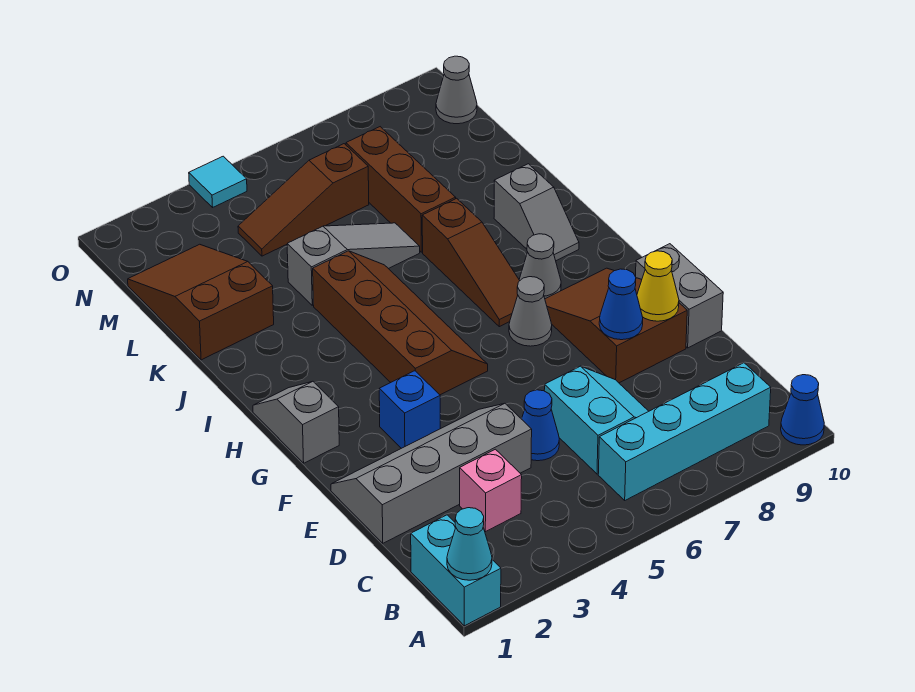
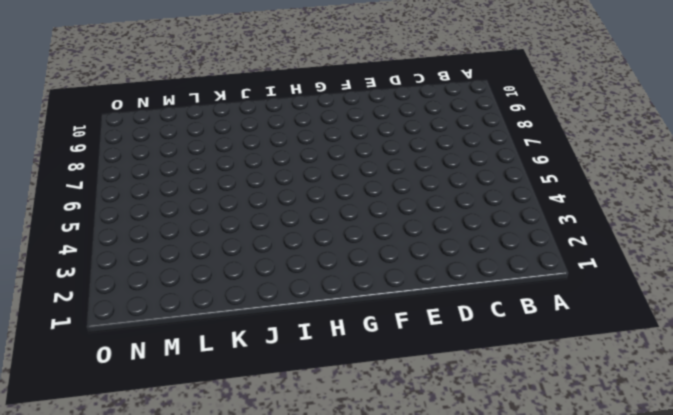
none -> cyan brick A1:B1 level 1
none -> blue cone A10 level 1
none -> cyan brick B6:B9 level 1

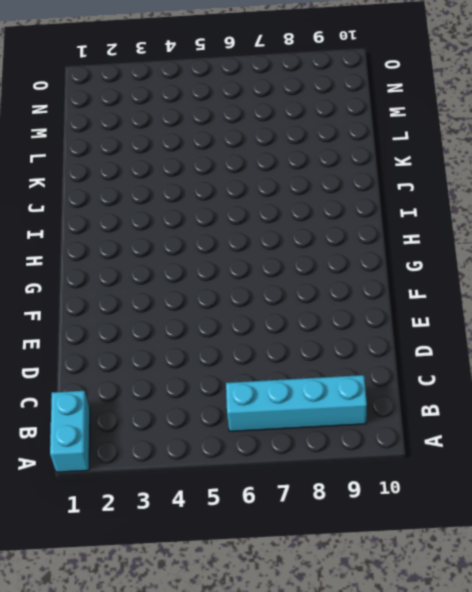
none -> blue cone A10 level 1
none -> pink brick C3 level 1
none -> cyan slope C6:D7 level 1 top 6

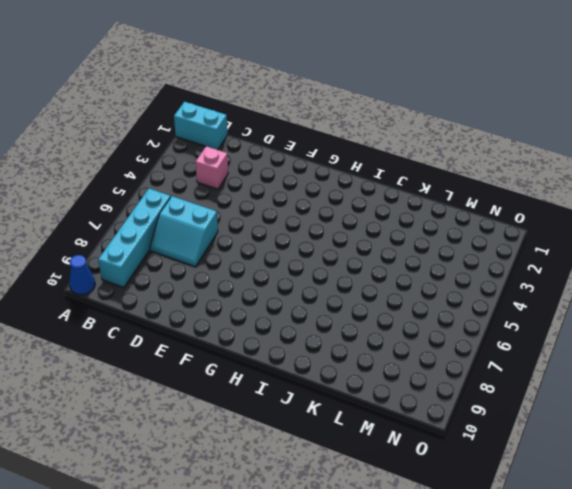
none -> grey slope D1:E4 level 1 top D
none -> blue cone D5 level 1
none -> brown slope E8:G9 level 1 top E

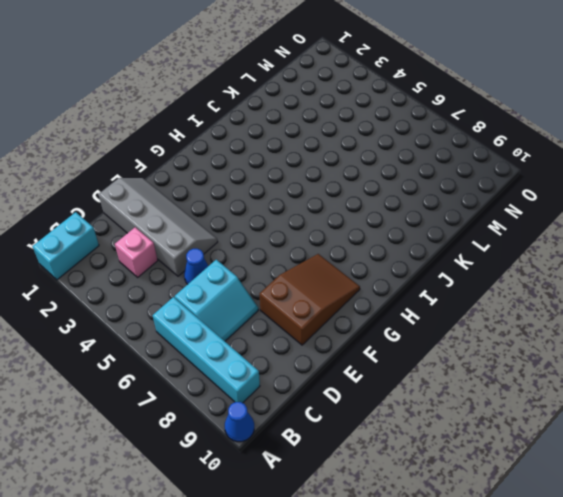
none -> grey brick E10:F10 level 1
none -> blue brick F3 level 1
none -> grey slope G1:H1 level 1 top G

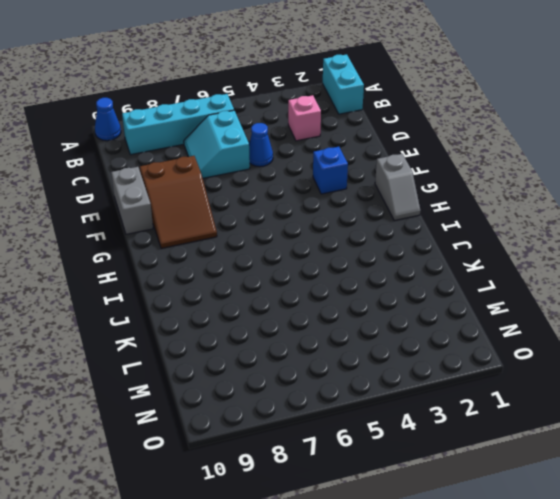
none -> grey slope D1:E4 level 1 top D
none -> brown slope G4:J5 level 1 top 4
none -> grey cone G7 level 1

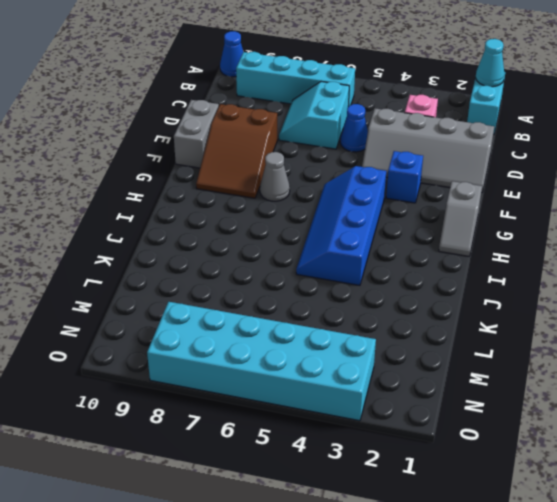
blue slope G4:J5 level 1 top 4 -> brown slope G4:J5 level 1 top 4
cyan brick N3:O8 level 1 -> cyan tile O4 level 1
none -> brown slope H7:J7 level 1 top J
none -> grey cone H8 level 1
none -> grey slope I9:J9 level 1 top J

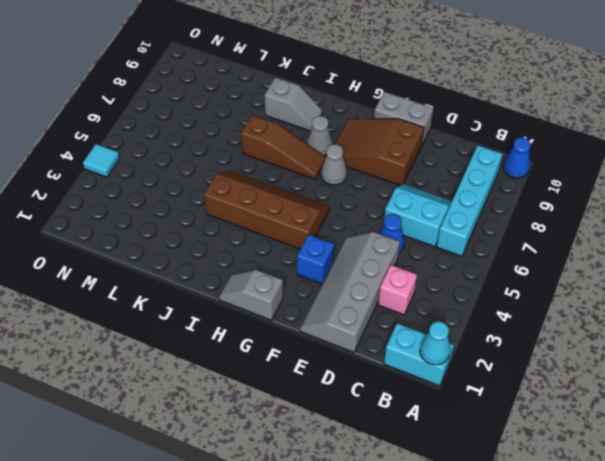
none -> brown slope K1:M2 level 1 top K
none -> grey slope K4:K6 level 1 top 4
none -> brown brick K7:M7 level 1

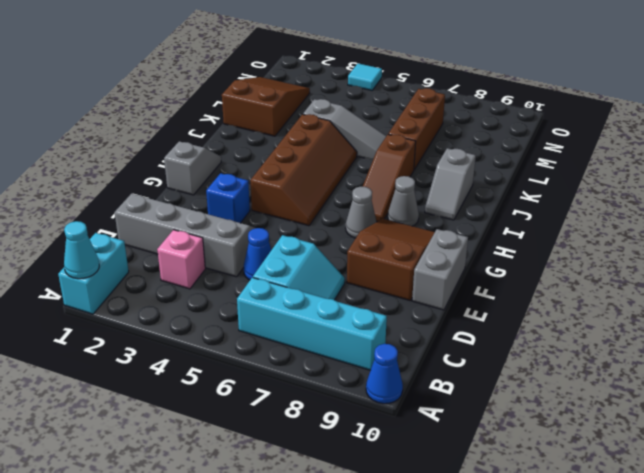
none -> brown slope M4:M6 level 1 top 6
none -> grey cone N10 level 1
none -> blue cone E8 level 2

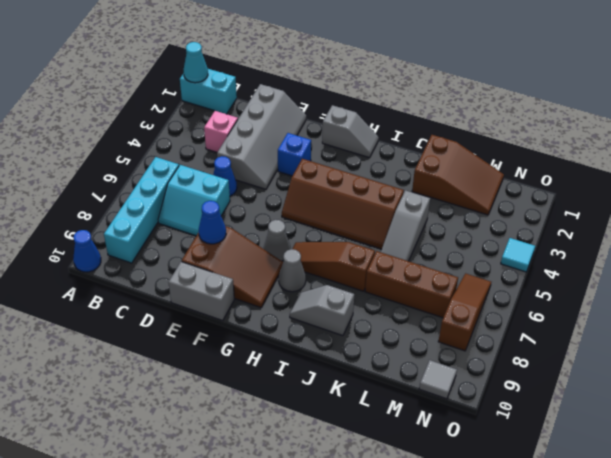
brown slope N6:N8 level 1 top 8 -> brown slope M4:M6 level 1 top 6
grey tile N10 level 1 -> grey cone N10 level 1
none -> yellow cone E9 level 2

